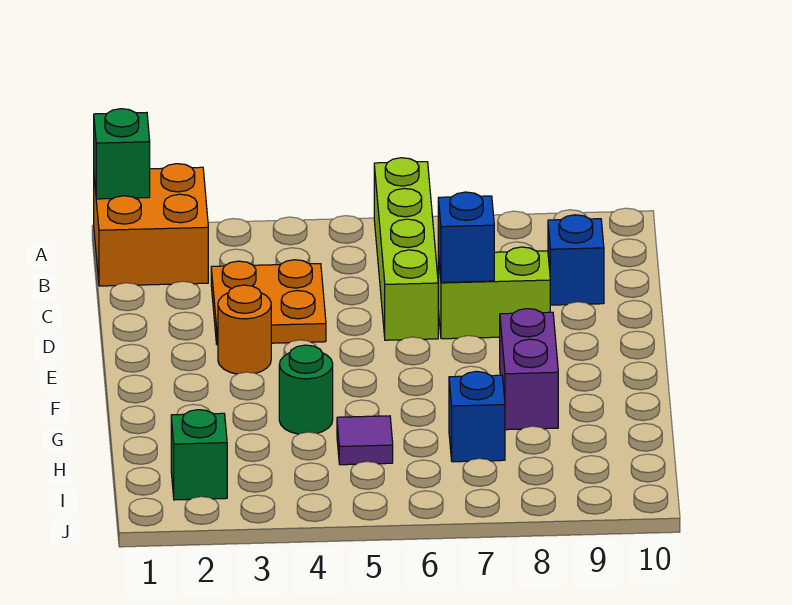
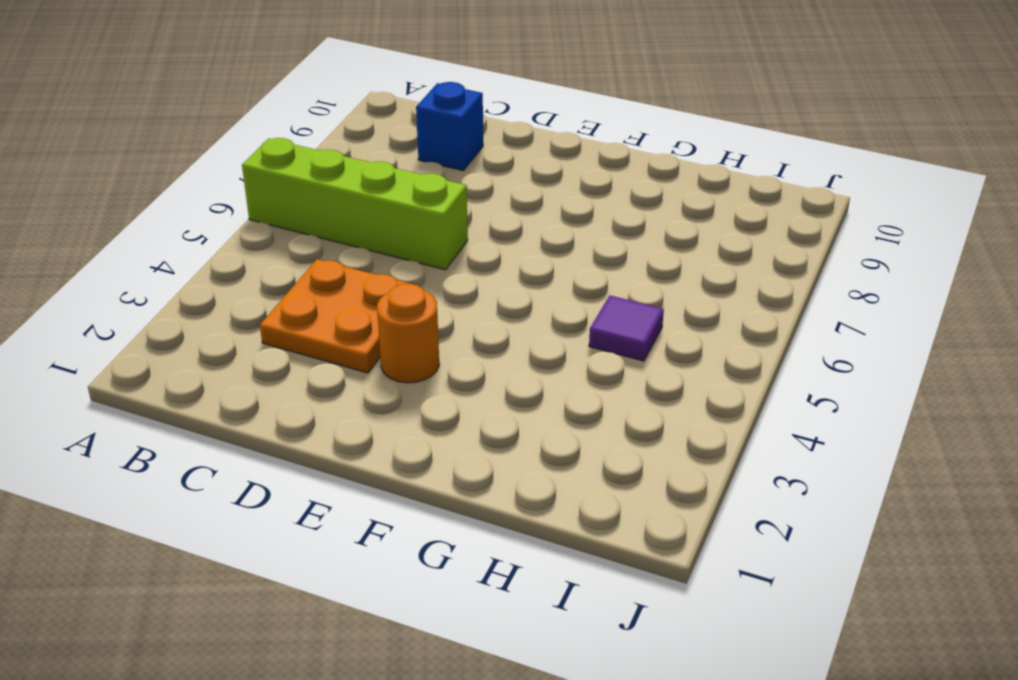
none -> orange brick A1:B2 level 1
none -> lime brick D7:D8 level 1
none -> purple brick F8:G8 level 1

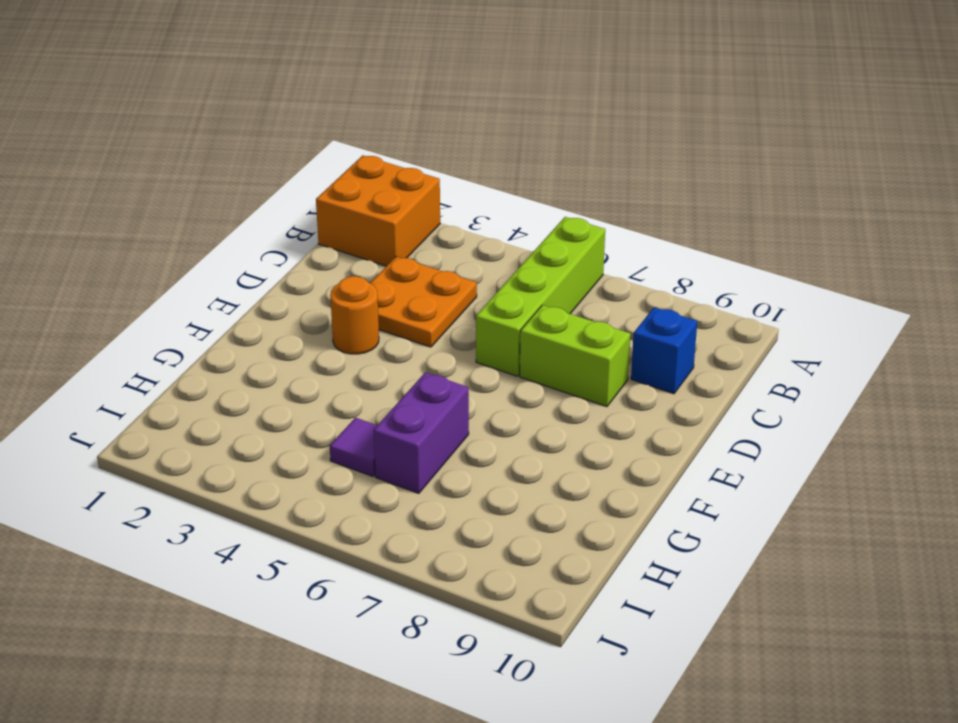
purple brick G6:H6 level 1 -> purple brick F8:G8 level 1
none -> green round brick G4 level 1
none -> blue brick H7 level 1
none -> green brick I2 level 1

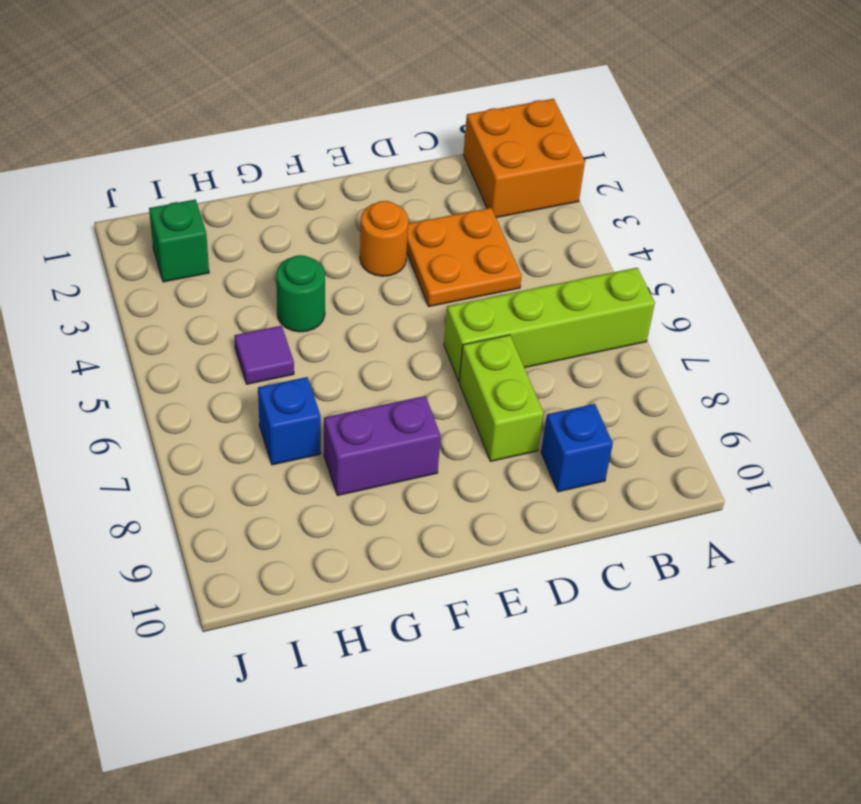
none -> green brick A1 level 2
none -> blue brick D7 level 2

